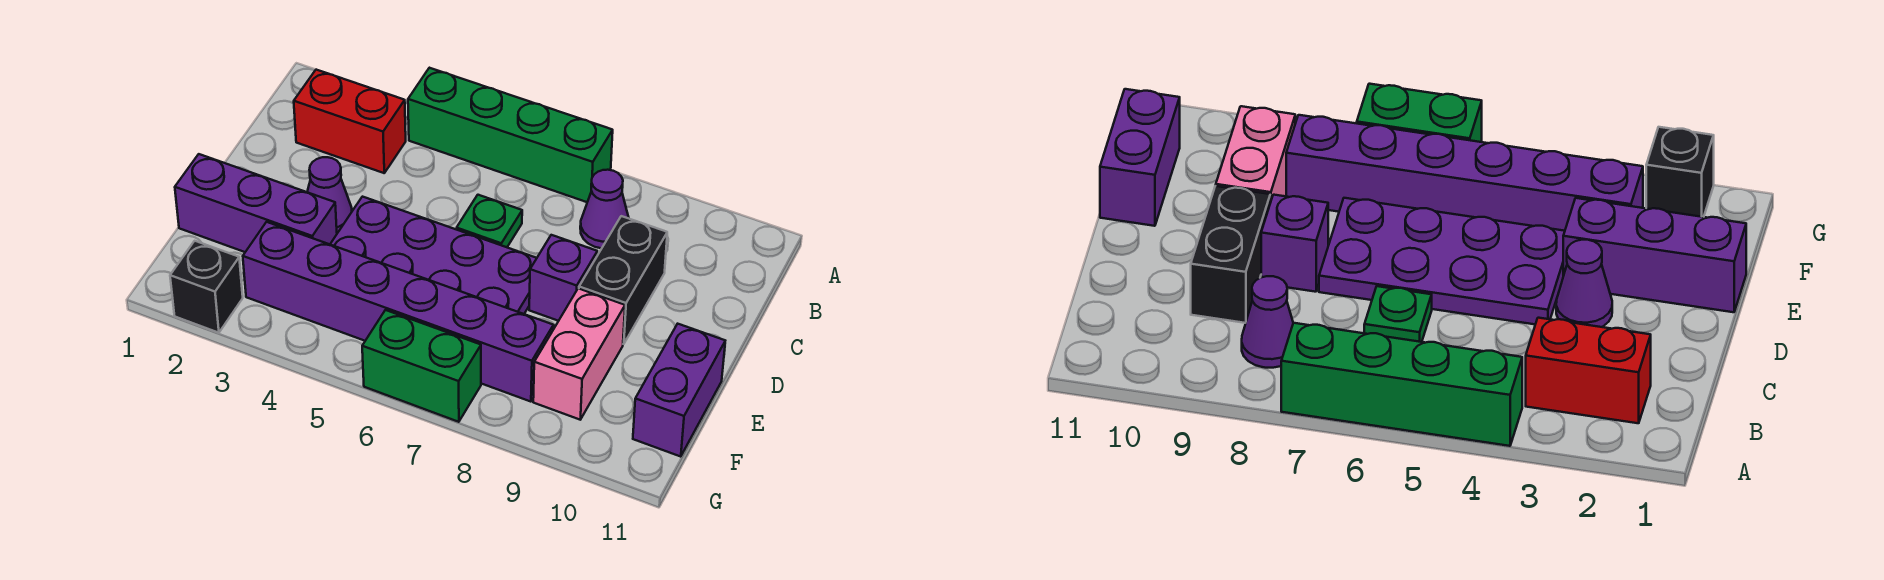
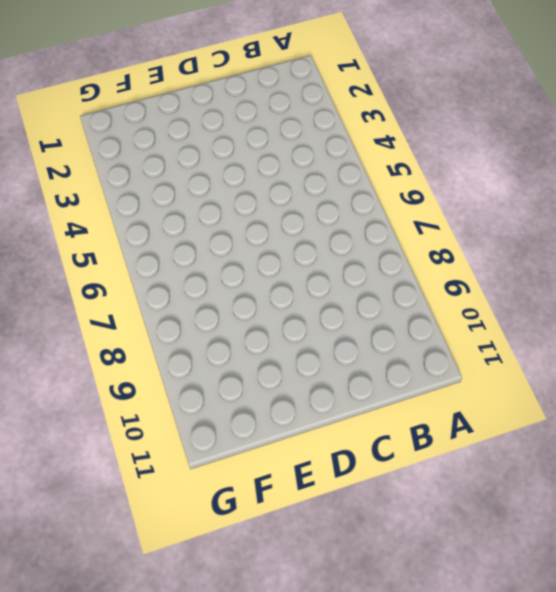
none -> green brick A4:A7 level 1
none -> red brick B2:B3 level 1
none -> purple cone B8 level 1

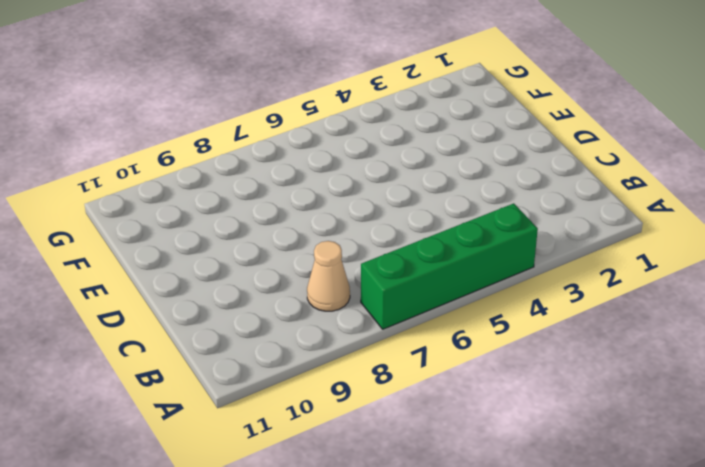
tan cone B8 level 1 -> purple cone B8 level 1
none -> red brick B2:B3 level 1
none -> green plate C6 level 1
none -> black brick C9:D9 level 1

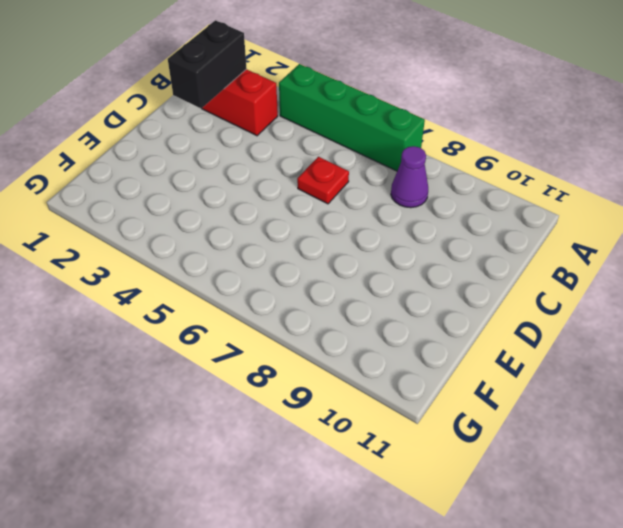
black brick B2:C2 level 2 -> black brick C9:D9 level 1
red plate C6 level 1 -> green plate C6 level 1
none -> purple cone D3 level 1
none -> purple plate D4:E7 level 1
none -> purple brick D8 level 1

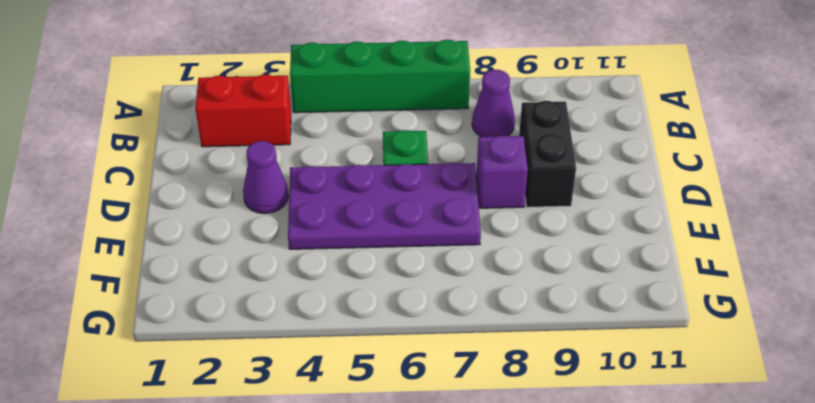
none -> purple brick E1:E3 level 1
none -> pink brick E9:F9 level 1
none -> purple brick E11:F11 level 1

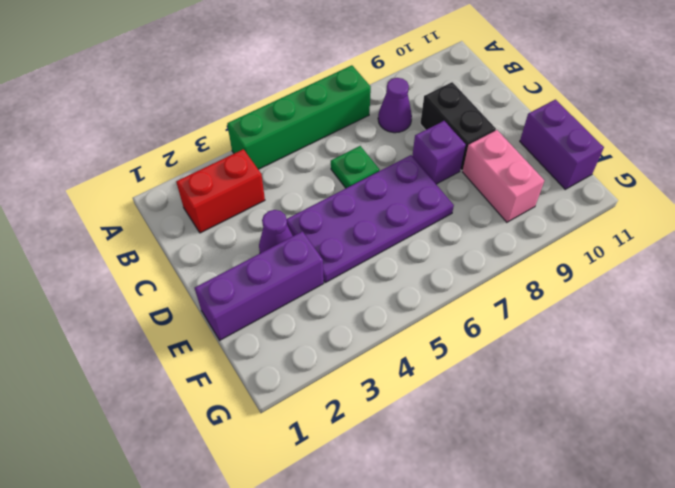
none -> purple brick F3:F8 level 1
none -> black brick G2 level 1
none -> green brick G6:G7 level 1

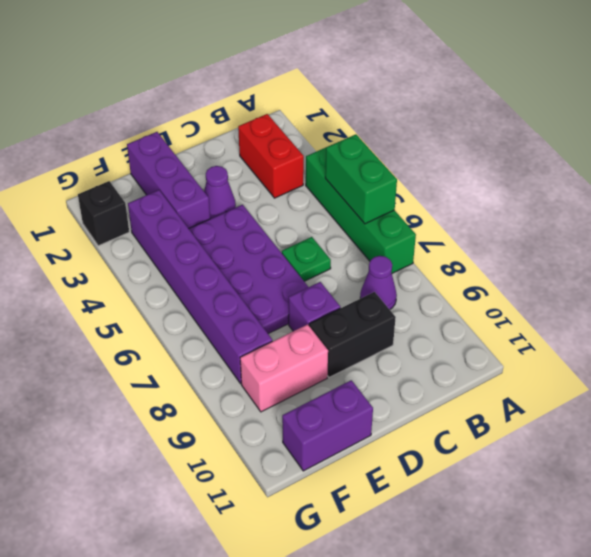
green brick A5:A6 level 2 -> green brick G6:G7 level 1

